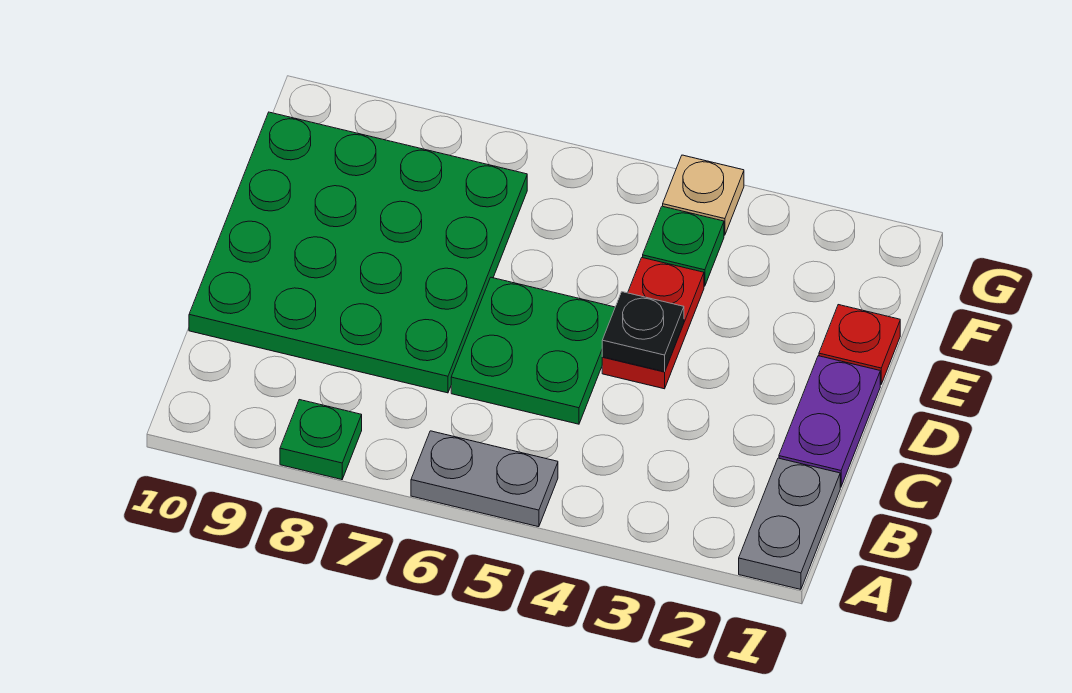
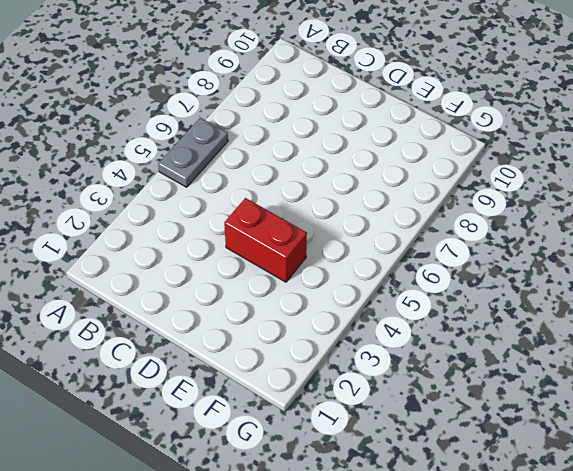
red brick D4:E4 level 1 -> red plate D4:E4 level 1
none -> grey plate A1:B1 level 1
none -> green plate A8 level 1

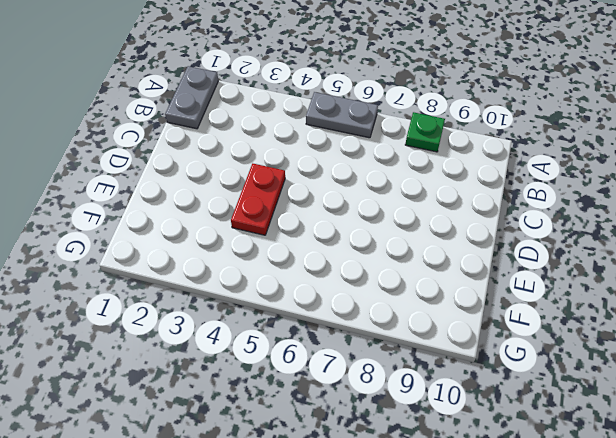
none -> purple plate C1:D1 level 1
none -> green plate C5:D6 level 1

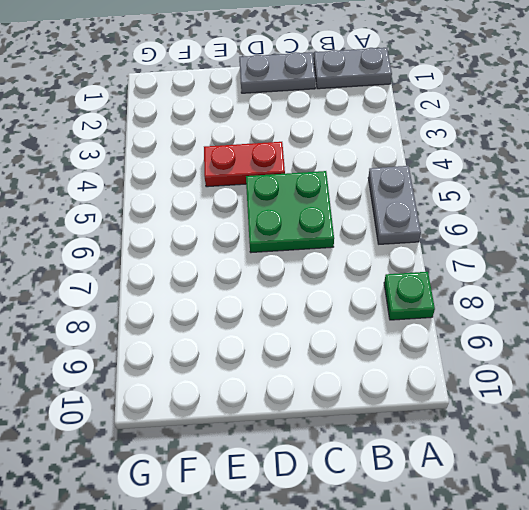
grey plate C1:D1 level 1 -> purple plate C1:D1 level 1
none -> green plate C7:F10 level 1
none -> red plate E1 level 1

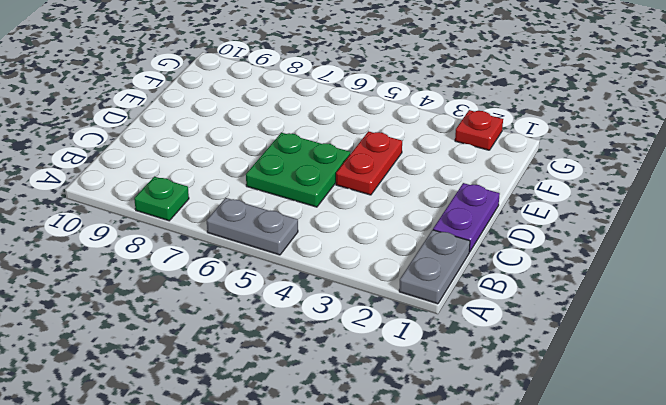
red plate G2 level 1 -> red plate E1 level 1
none -> green plate C7:F10 level 1
none -> green plate F4 level 1

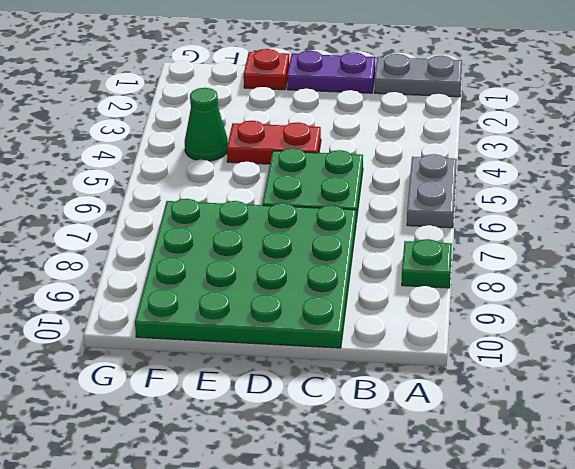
green cone F4 level 1 -> green plate F4 level 1
none -> tan plate G4 level 1
none -> black plate D4 level 2

